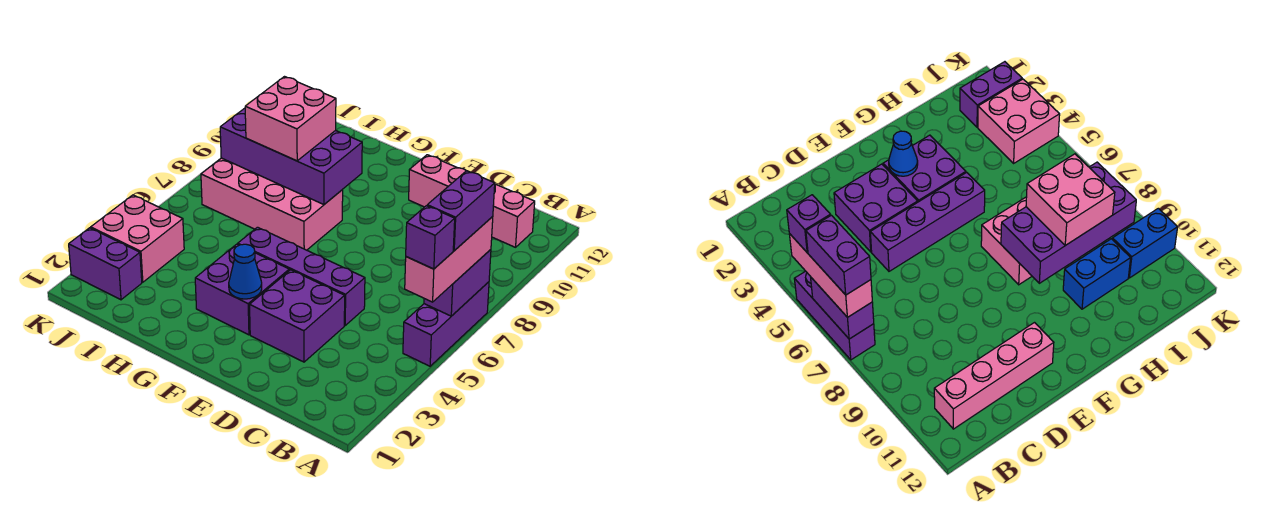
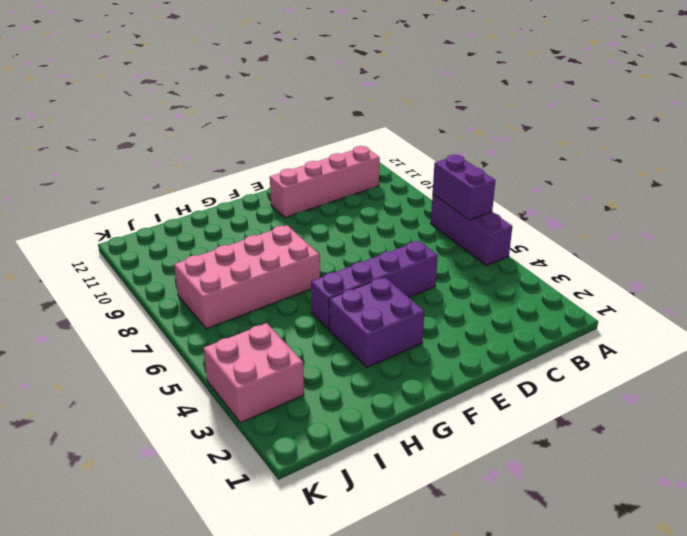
none -> purple brick D3:E4 level 1
none -> blue brick H10:I10 level 1
none -> purple brick J2:K2 level 1

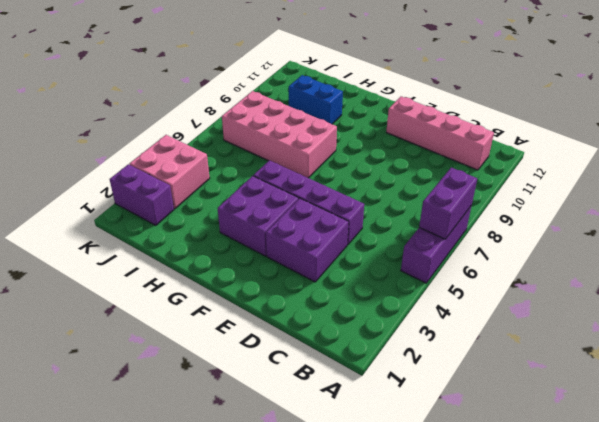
none -> blue brick J10:K10 level 1
none -> blue cone F3 level 2
none -> purple brick G8:J9 level 2

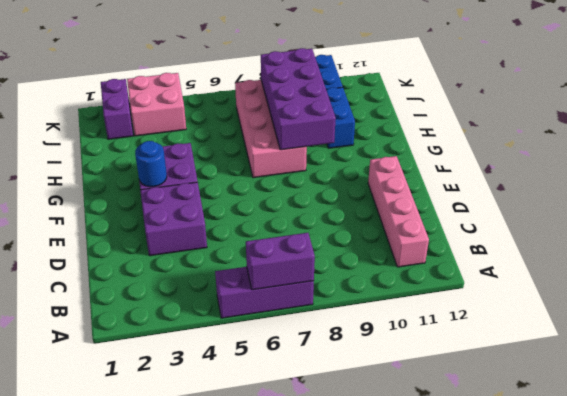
blue round brick F3 level 2 -> blue cone F3 level 2
none -> purple brick D5:G5 level 1
none -> pink brick A5:A7 level 3
none -> pink brick H8:I9 level 3

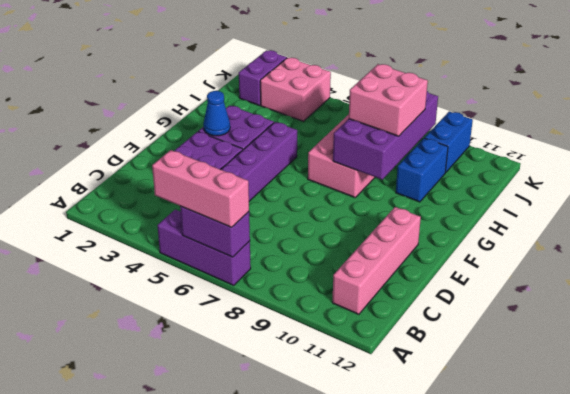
none -> purple brick A5 level 4
none -> purple brick A6:A7 level 4

